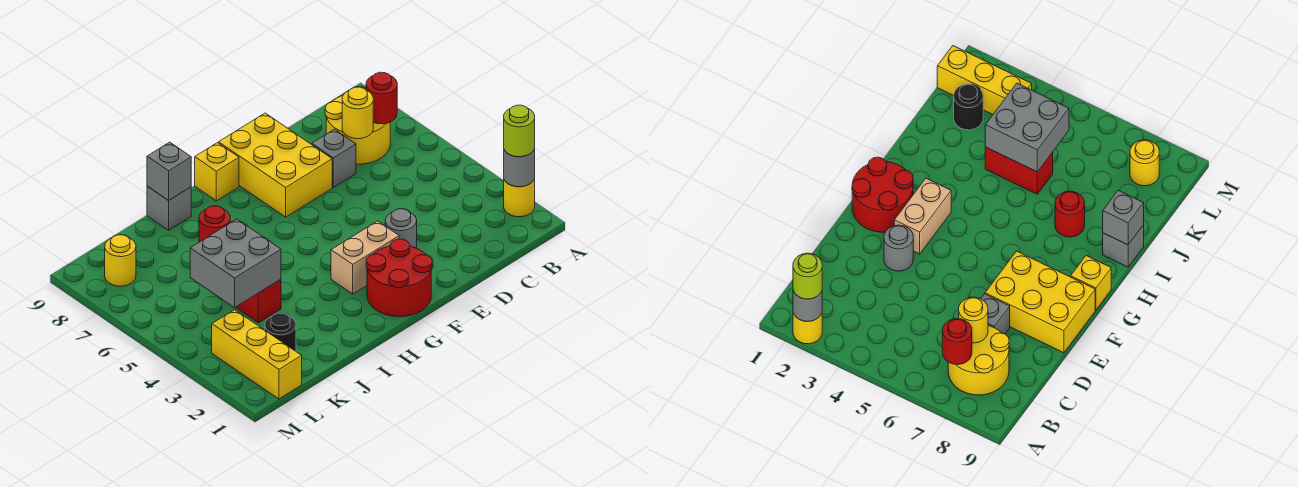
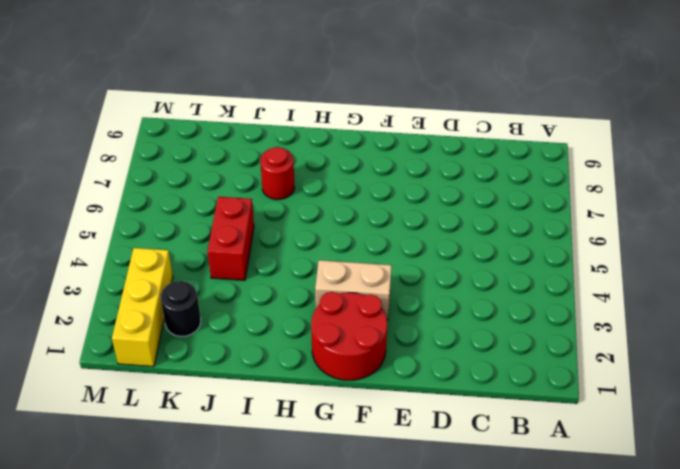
none -> yellow round brick A2 level 1
none -> yellow round brick B7:C8 level 1
none -> grey brick D7 level 1

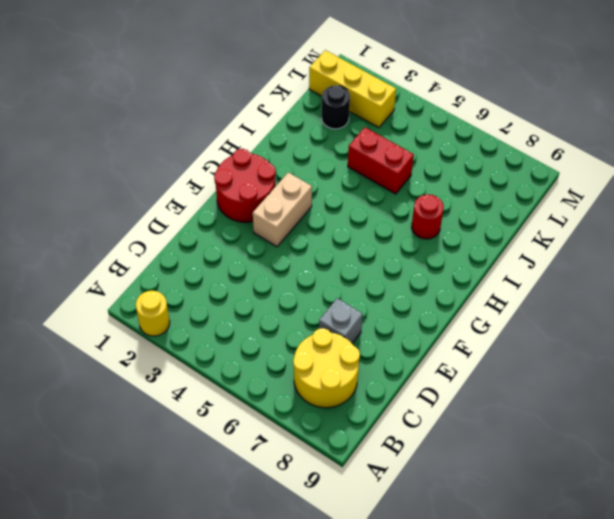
none -> grey round brick E3 level 1
none -> yellow brick E7:F9 level 1
none -> yellow brick G9 level 1

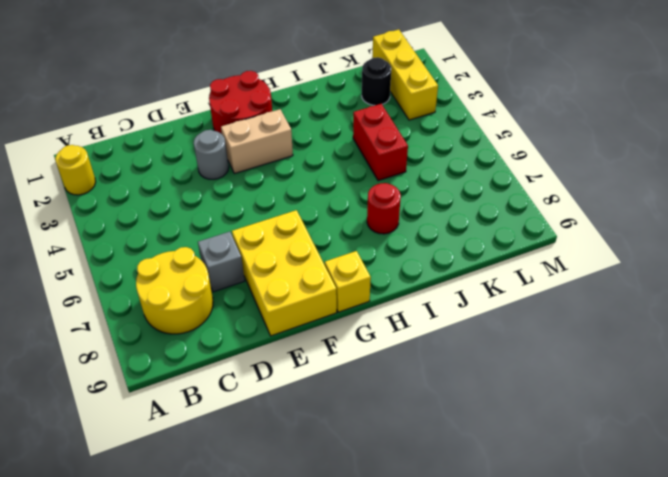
none -> grey brick I9 level 1
none -> yellow round brick L8 level 1
none -> grey round brick A2 level 2

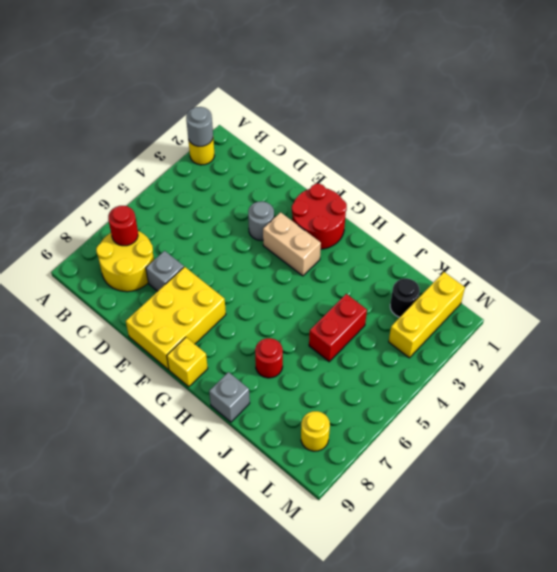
none -> yellow round brick C7 level 2
none -> grey brick I9 level 2
none -> grey brick J4:K5 level 2

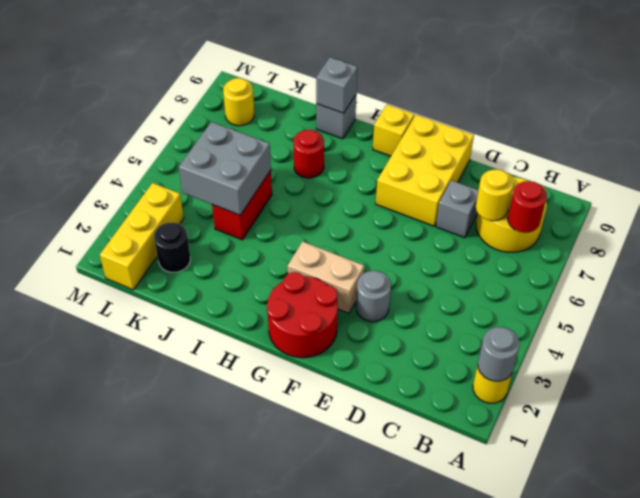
none -> lime round brick A2 level 3

